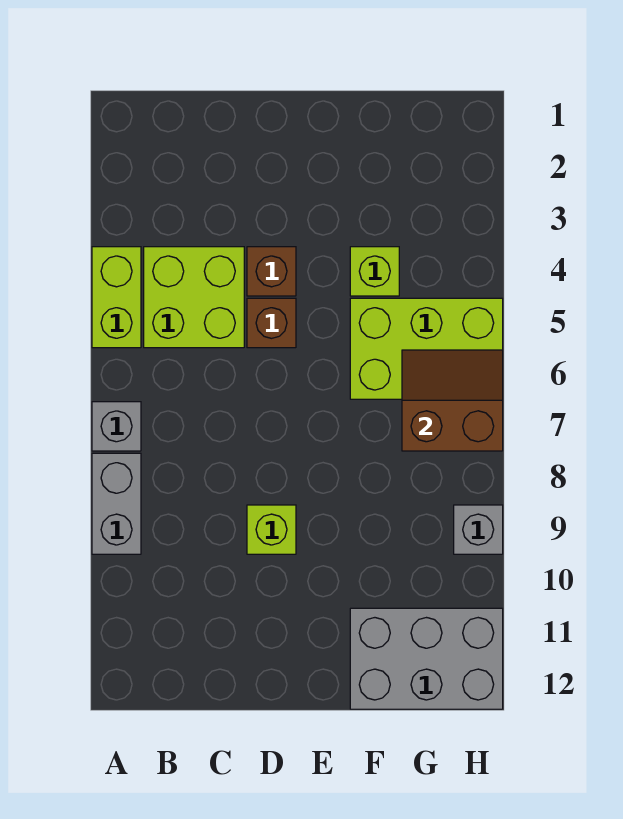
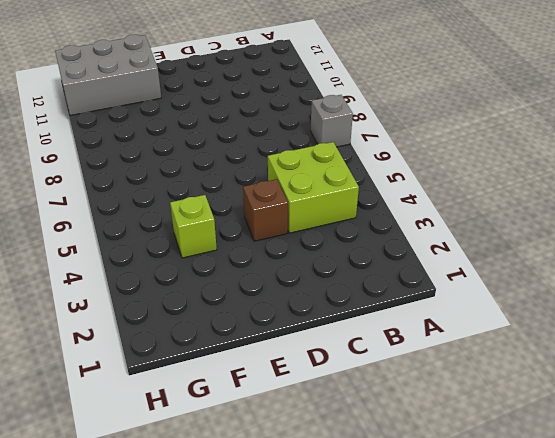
none -> lime brick A4:A5 level 1
none -> grey brick A8:A9 level 1
none -> brown brick D5 level 1

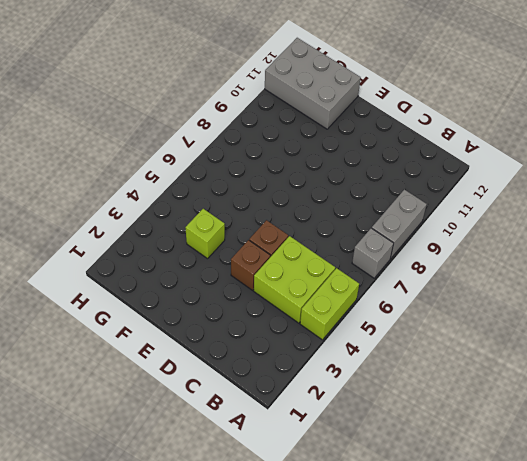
none -> lime brick D9 level 1
none -> lime brick F5:H6 level 1
none -> grey brick H9 level 1

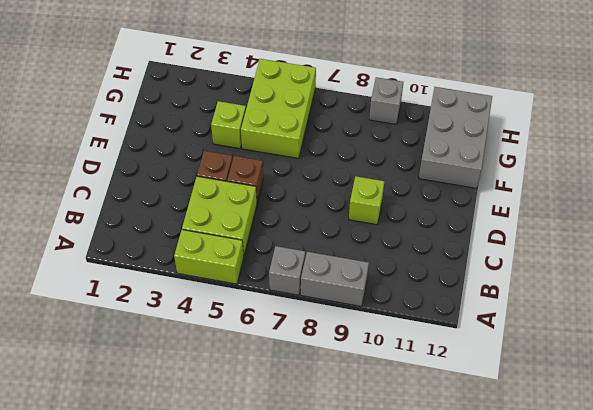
none -> brown slope G6:H7 level 2 top 7

